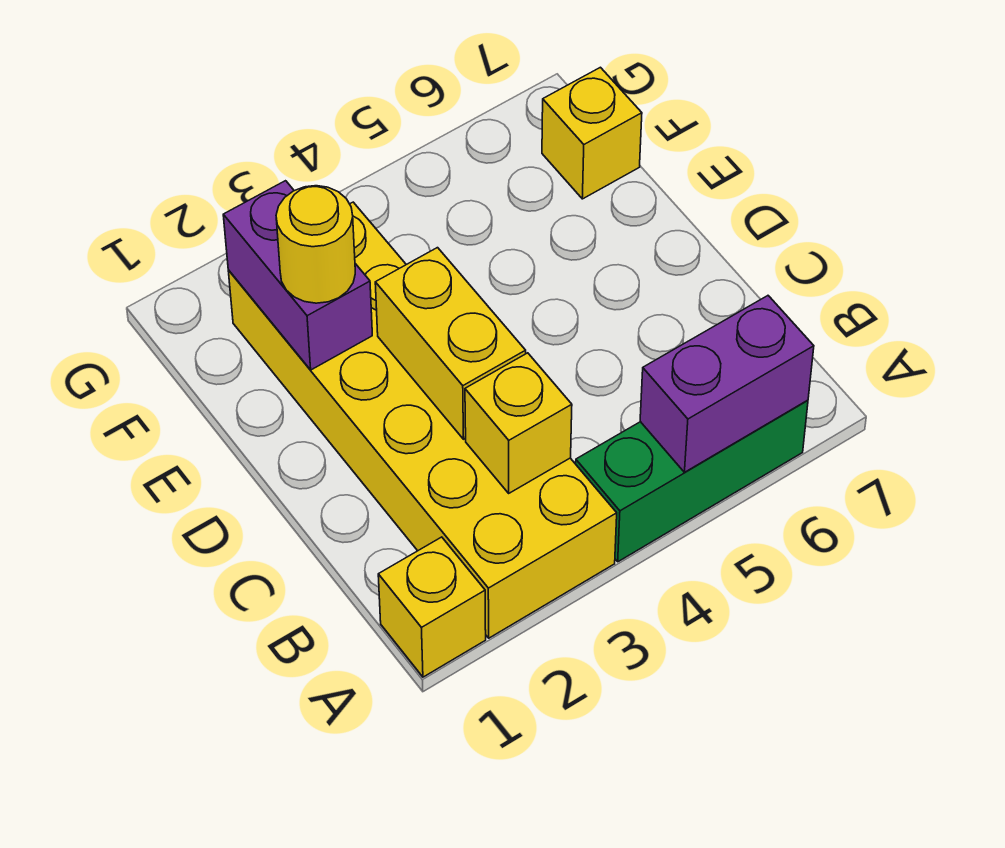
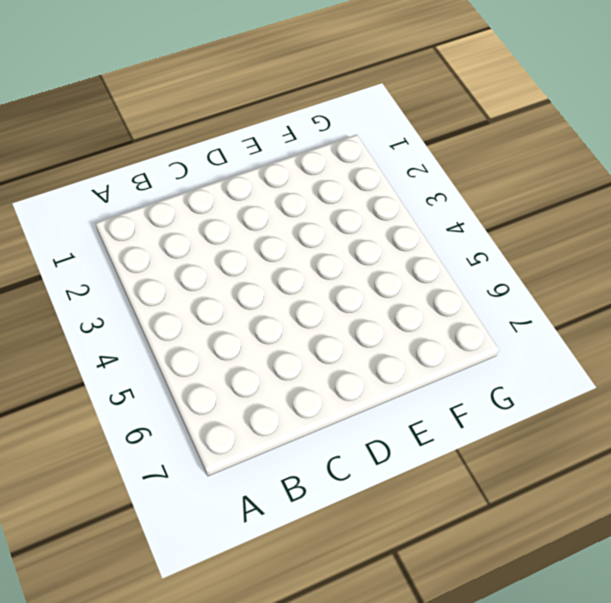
none -> yellow brick A1 level 1
none -> yellow brick A2:F3 level 1

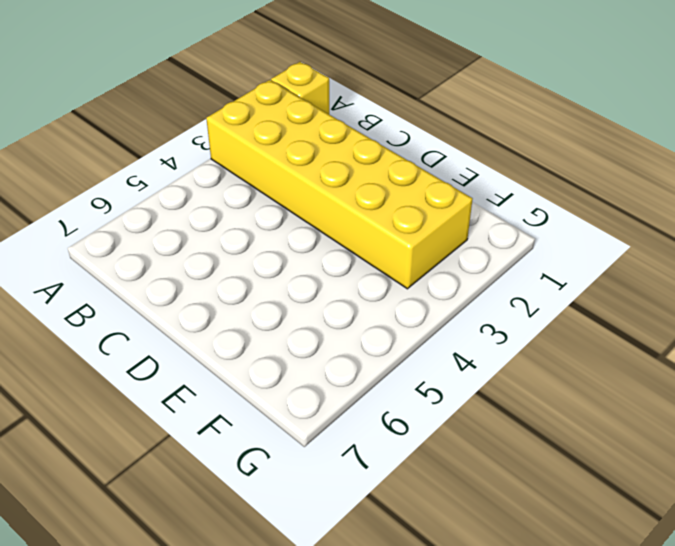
none -> green brick A4:A6 level 1
none -> yellow brick F7 level 1

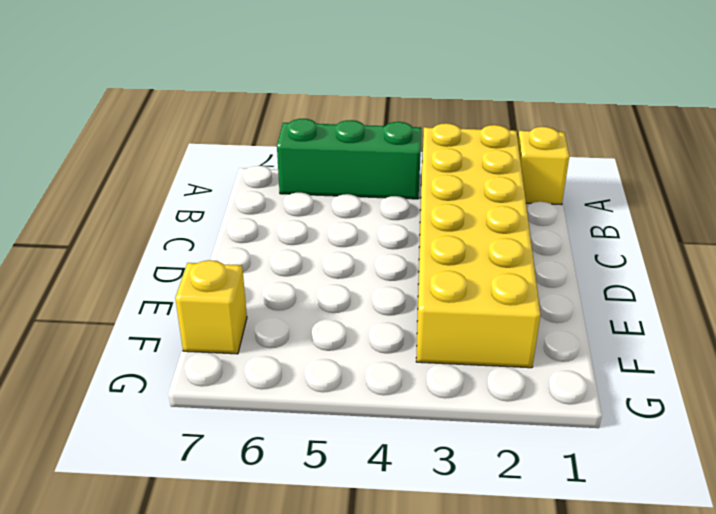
none -> purple brick A5:A6 level 2
none -> yellow brick B3 level 2

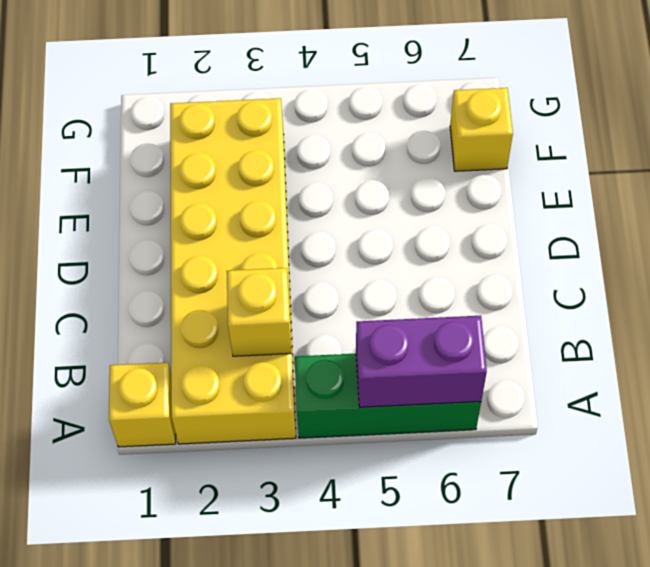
none -> yellow brick C3:D3 level 2
none -> purple brick E2:F2 level 2

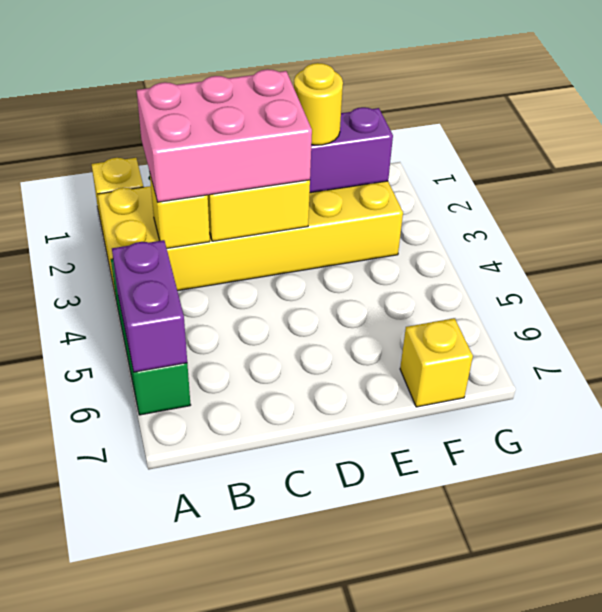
pink brick B2:D3 level 3 -> none

